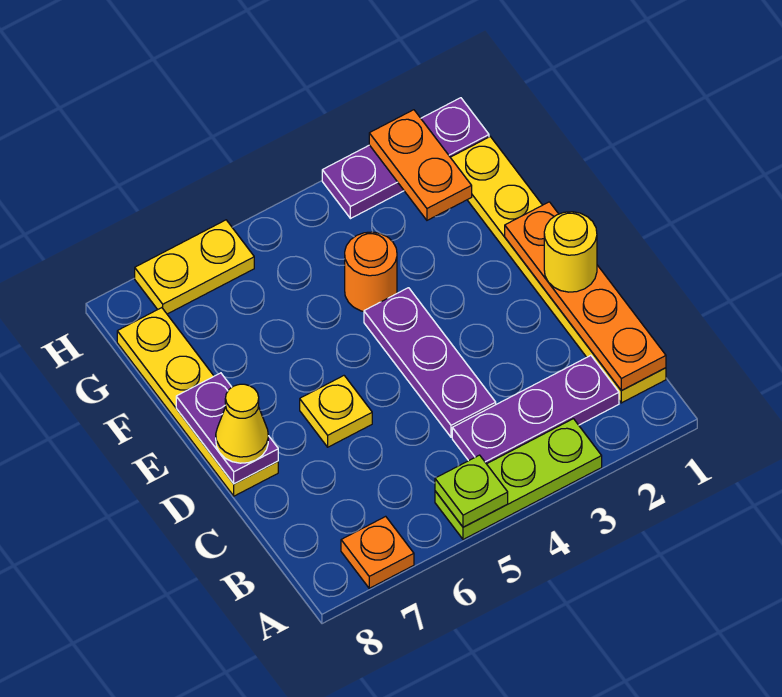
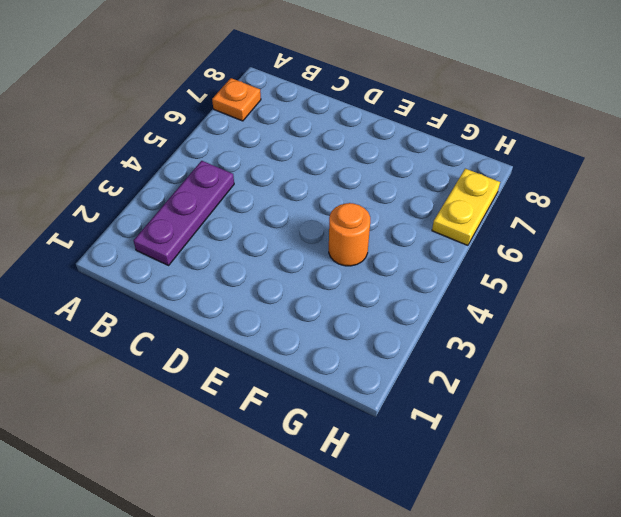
none -> lime plate A3:A5 level 1
none -> yellow plate B1:G1 level 1
none -> purple plate C4:E4 level 1

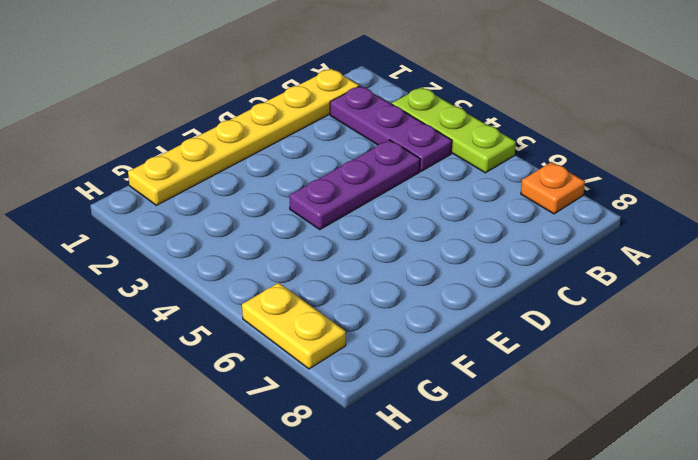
none -> yellow plate D6 level 1
none -> yellow plate D8:G8 level 1
none -> orange round brick F4 level 1

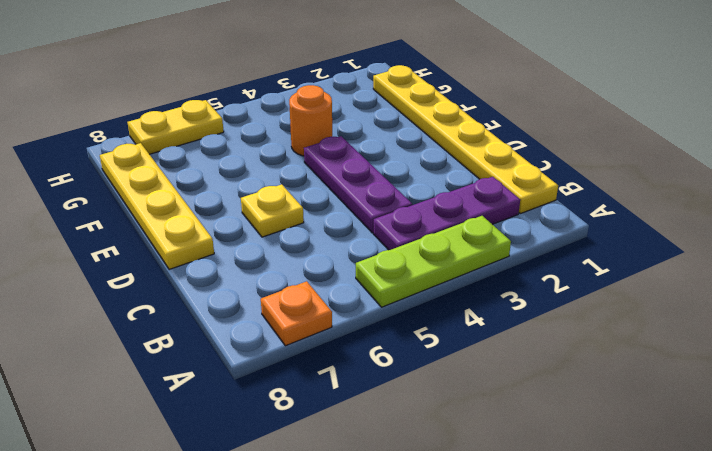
none -> purple plate H1:H3 level 1
none -> lime plate A5 level 2
none -> orange plate B1:E1 level 2

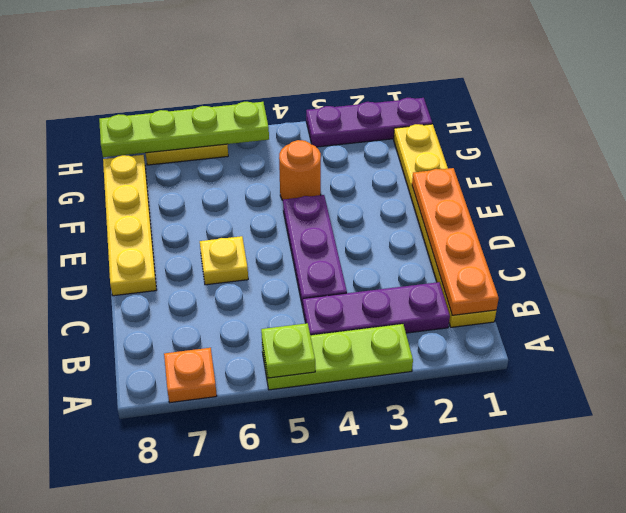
lime plate H5:H8 level 2 -> none
none -> purple plate D8:E8 level 2
none -> orange plate G2:H2 level 2
none -> yellow round brick D1 level 3

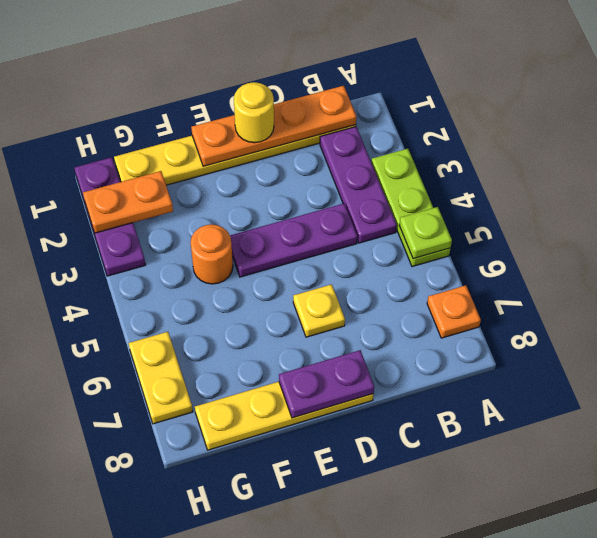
none -> yellow cone D8 level 3

